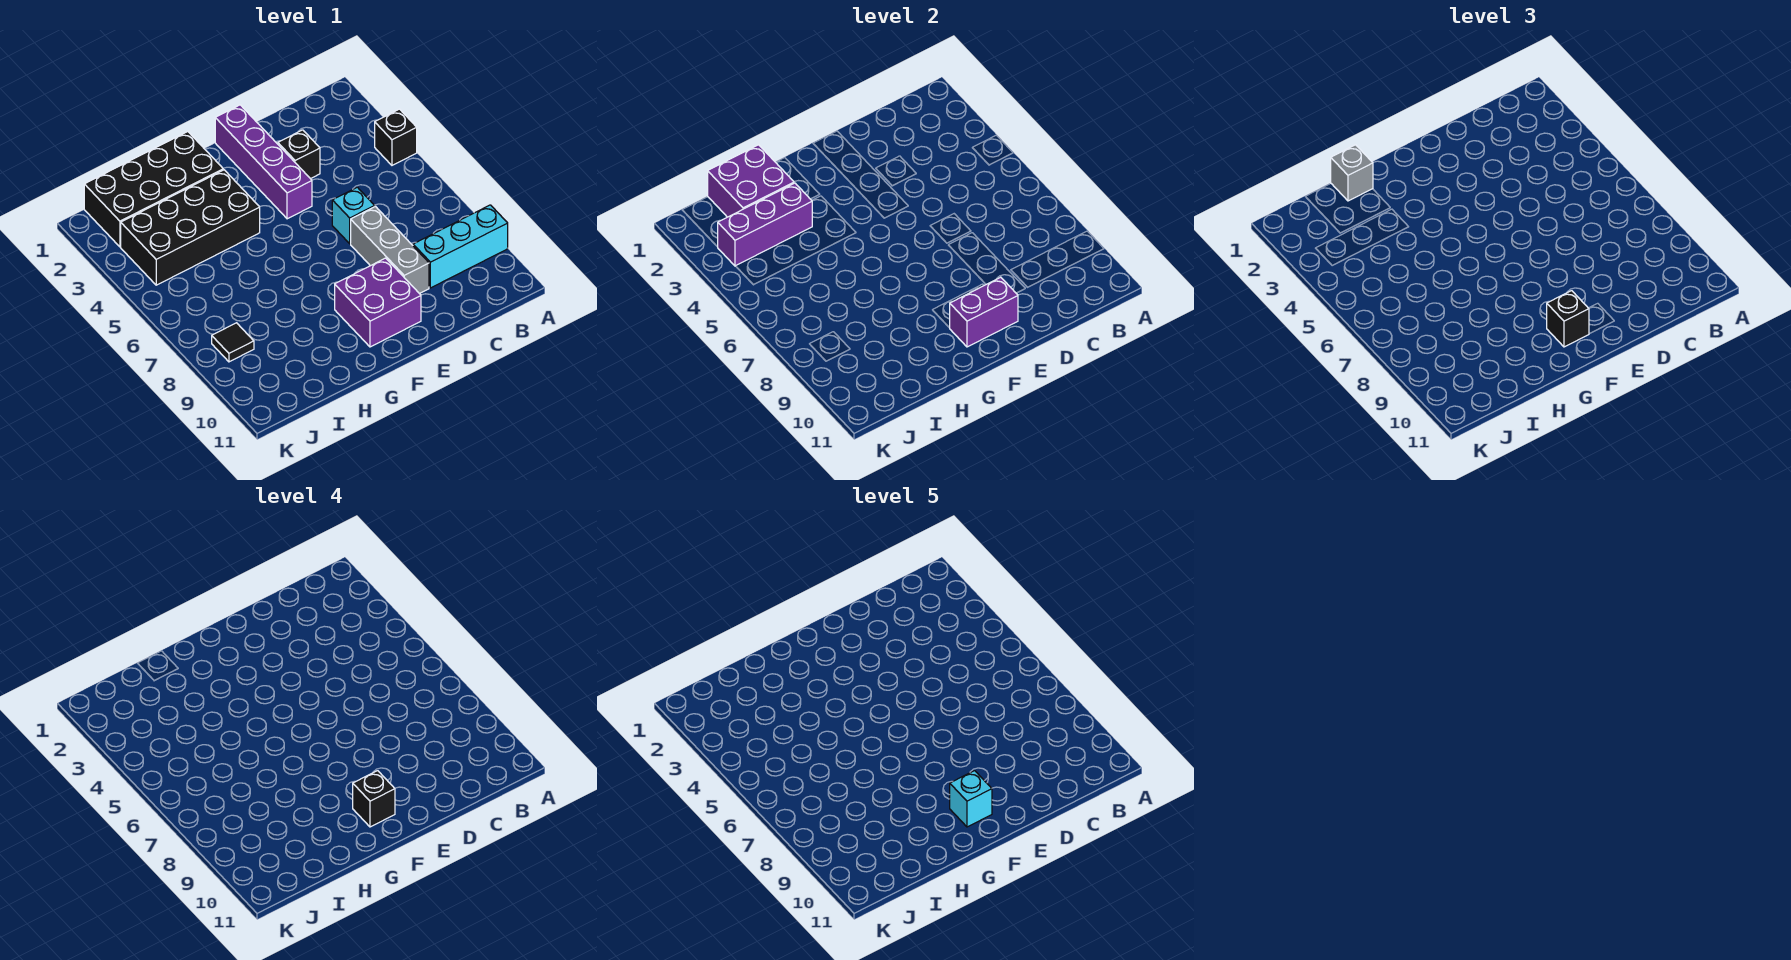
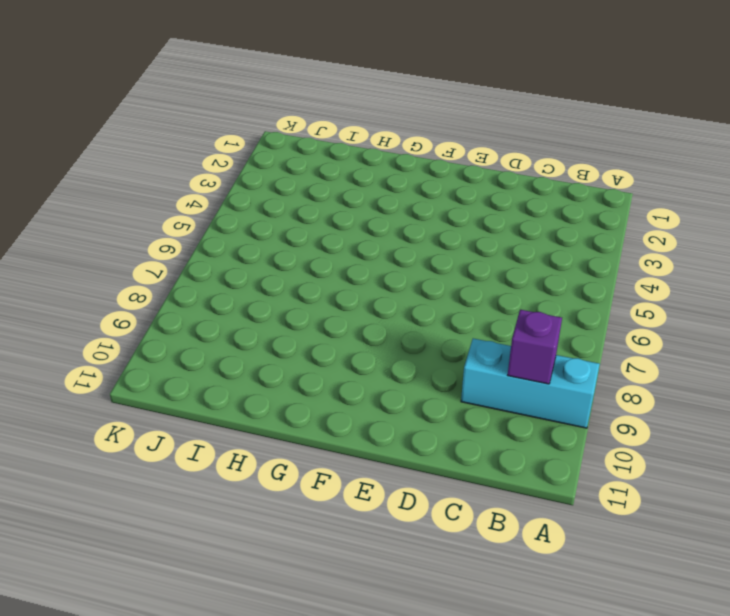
purple brick B9 level 2 -> none
none -> black brick A4 level 1
none -> black brick D3 level 1
none -> cyan brick D6 level 1

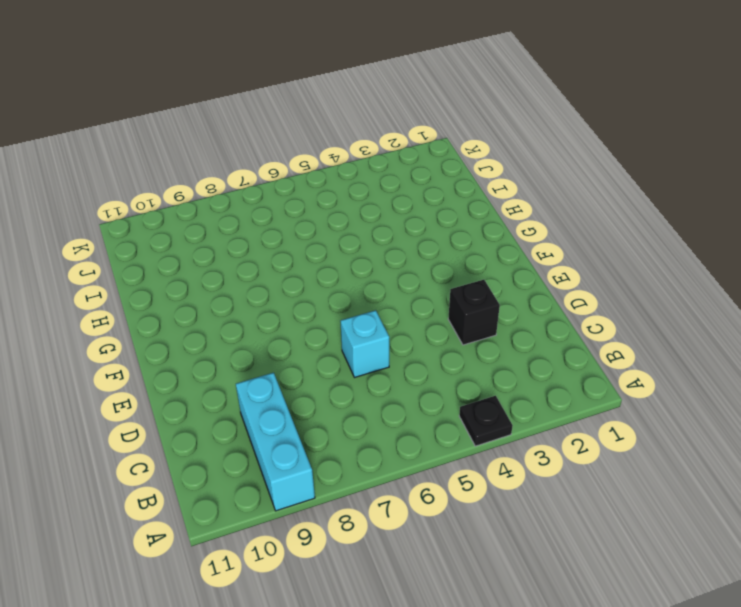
black plate A4 level 1 -> black brick A4 level 1
none -> grey brick D7:D9 level 1
none -> purple brick E1:E4 level 1
none -> purple brick E9:F10 level 1

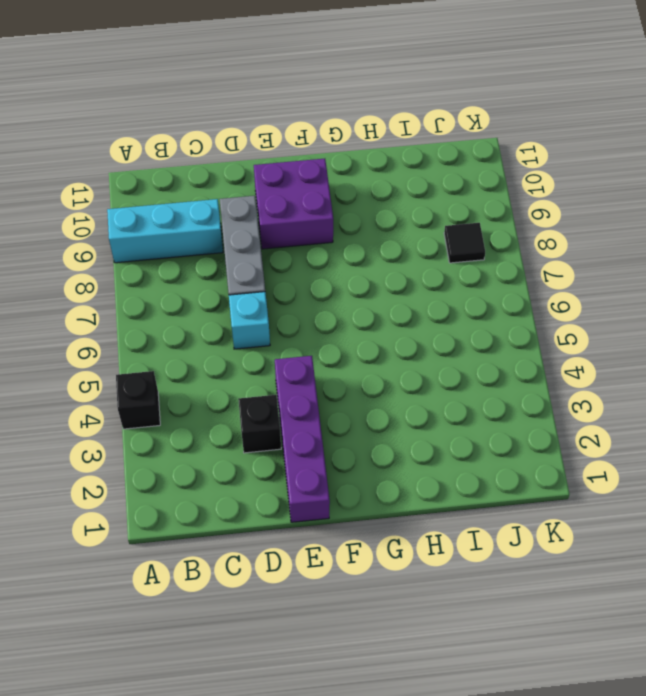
none -> black brick G1:J2 level 1
none -> black brick G3:J4 level 1
none -> purple brick E10:F10 level 2

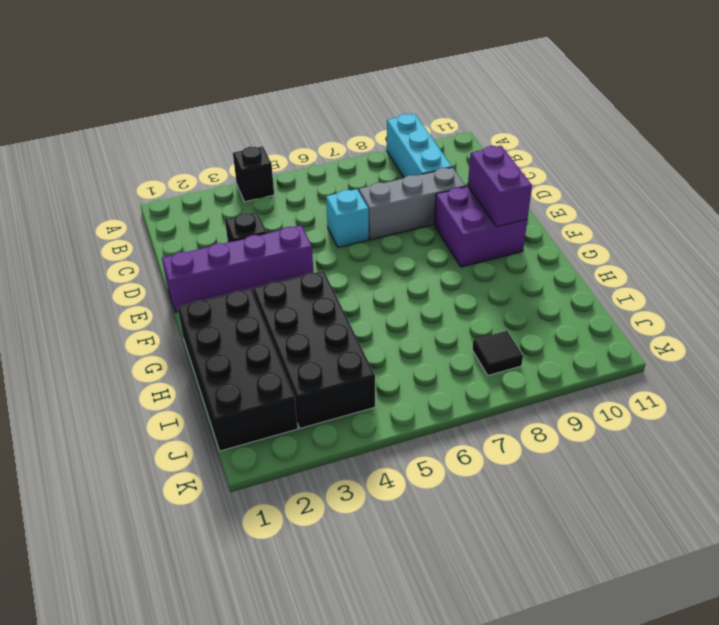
none -> purple brick H1:I2 level 2
none -> purple brick H3:J3 level 2
none -> black brick F10 level 3

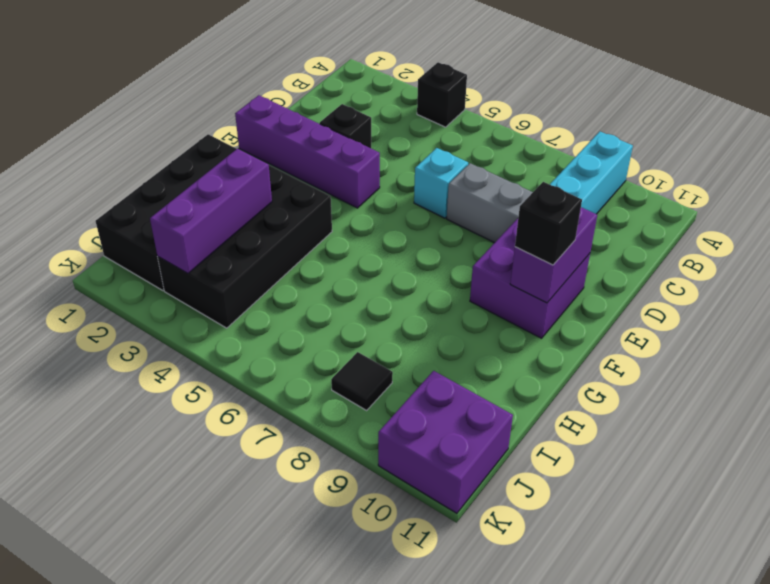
purple brick J10:K11 level 1 -> purple brick H1:I2 level 2
none -> grey brick H1 level 3
none -> black brick F10 level 4
none -> cyan brick F10 level 5

